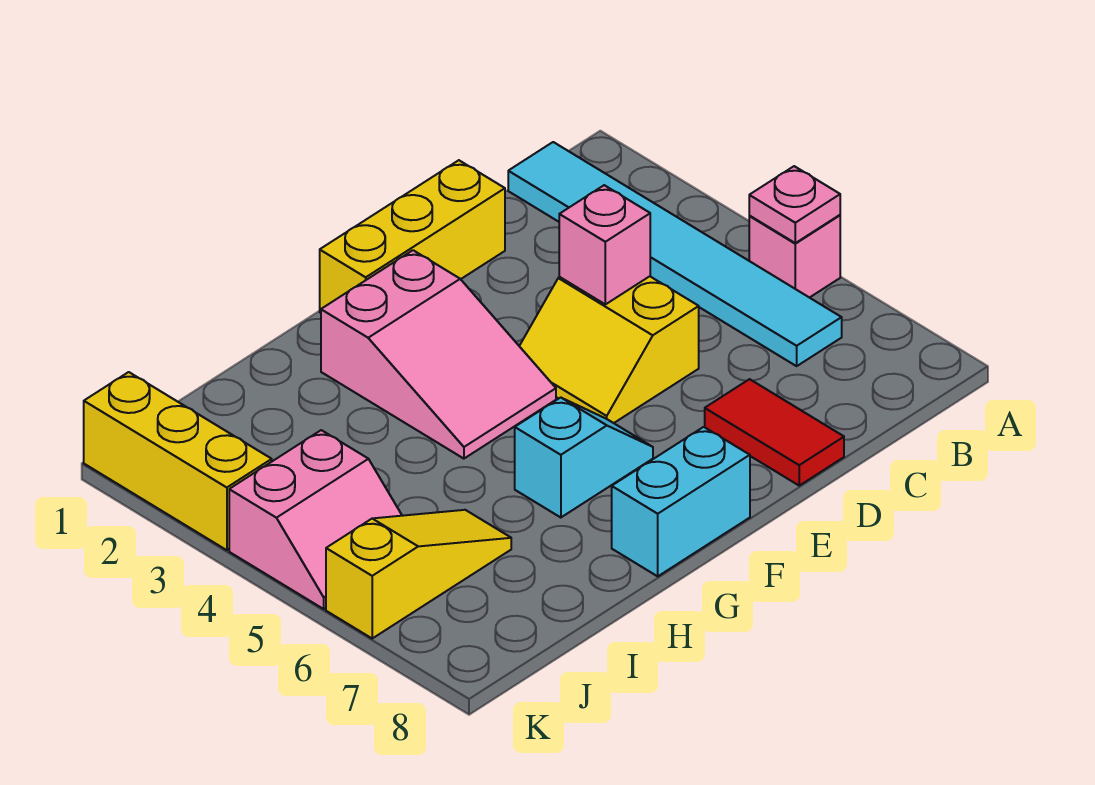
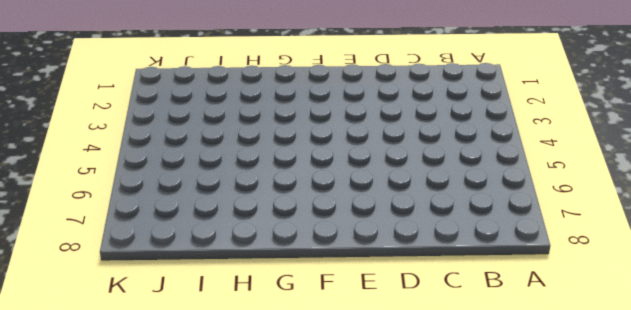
none -> pink brick A5 level 1
none -> cyan tile B1:B6 level 1
none -> yellow brick D1:F1 level 1

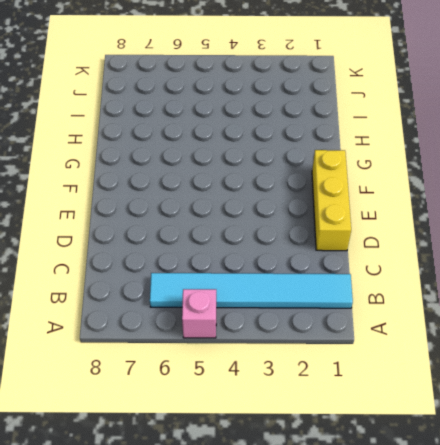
none -> yellow slope D4:E5 level 1 top D
none -> red tile D7:D8 level 1
none -> pink slope F2:G4 level 1 top 2

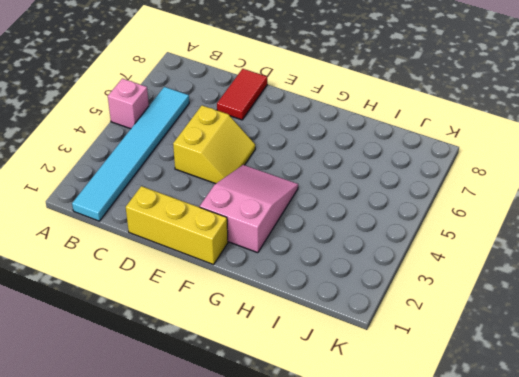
none -> cyan slope F6:G6 level 1 top G
none -> cyan brick F8:G8 level 1
none -> yellow slope I6:K6 level 1 top K

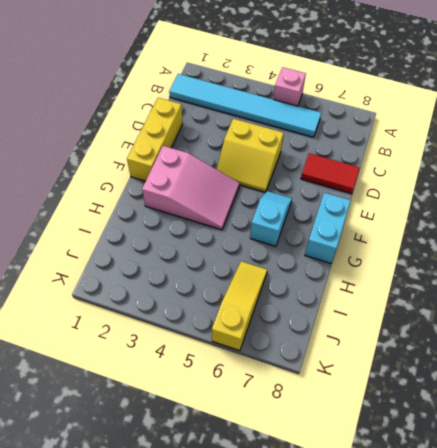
none -> pink slope J4:K5 level 1 top 4
none -> yellow brick K1:K3 level 1
none -> pink plate A5 level 2

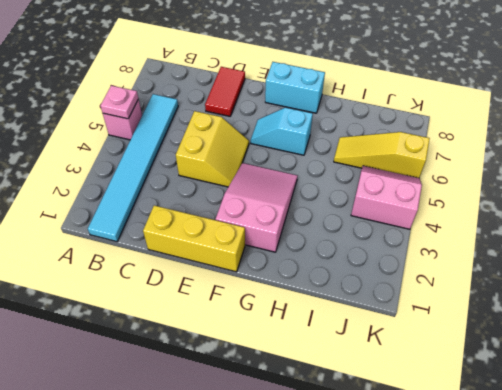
none -> yellow brick K1:K3 level 1
none -> pink brick D4 level 2

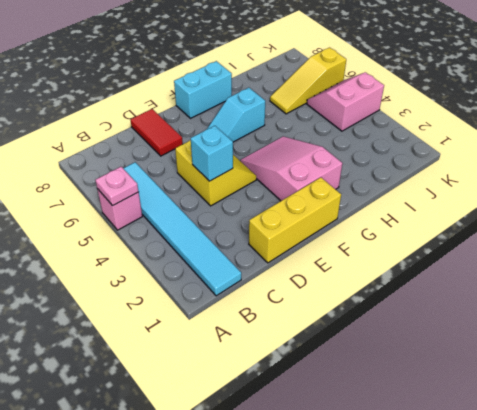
cyan brick D4 level 2 -> pink brick D4 level 2
none -> yellow brick K1:K3 level 1

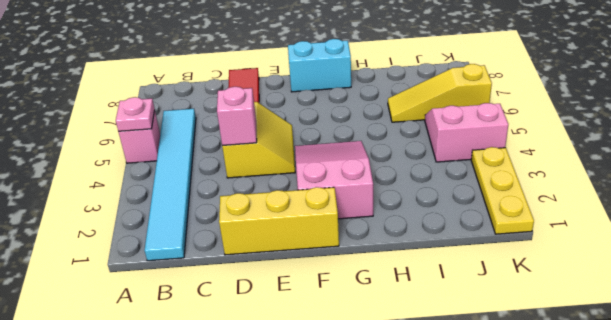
yellow plate K1:K3 level 1 -> yellow brick K1:K3 level 1
none -> cyan slope F6:G6 level 1 top G

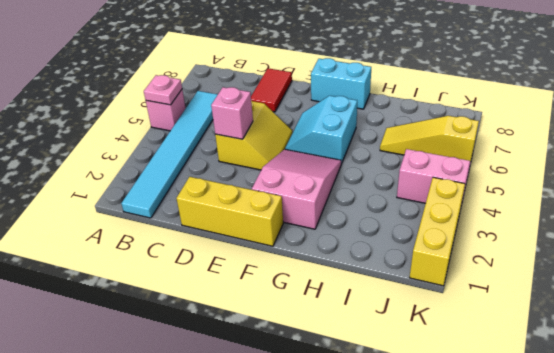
cyan slope F5:G6 level 1 top G -> cyan slope F6:G6 level 1 top G

